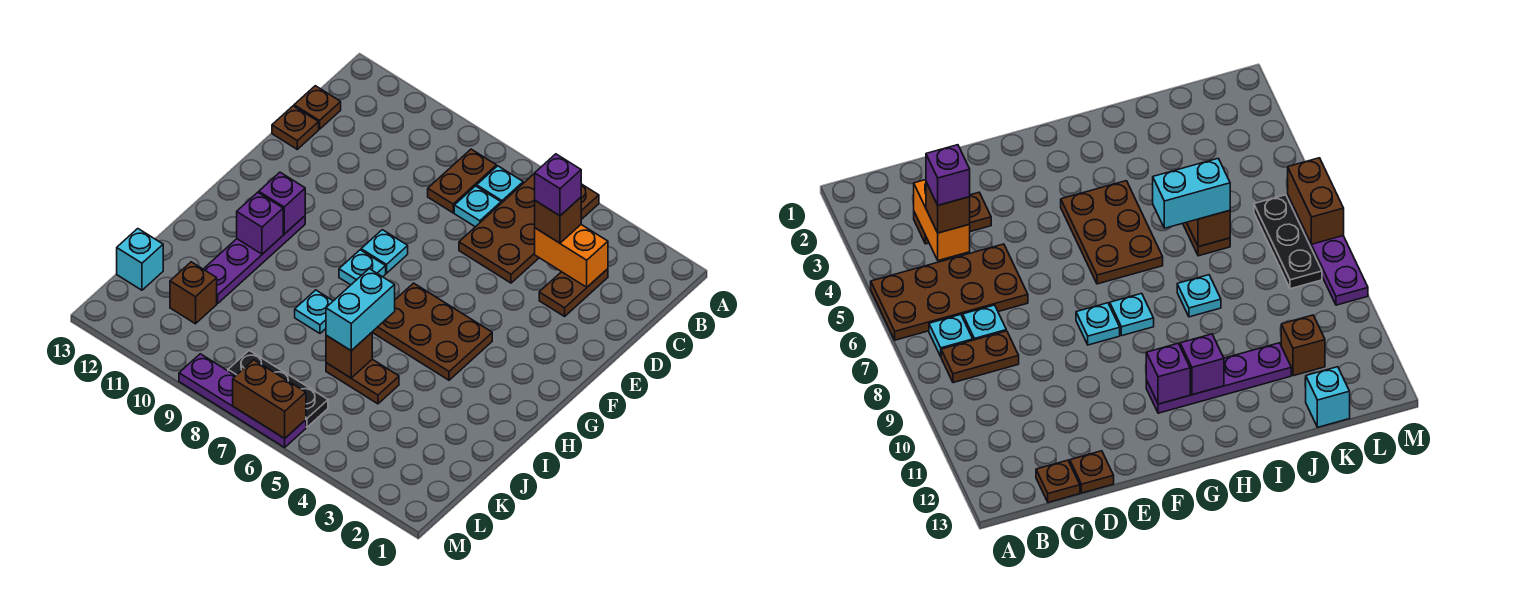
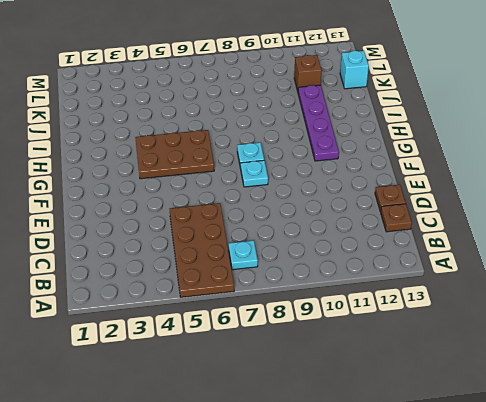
none -> brown plate B8:C8 level 1
none -> brown plate C3:D3 level 1
none -> cyan plate C7 level 1

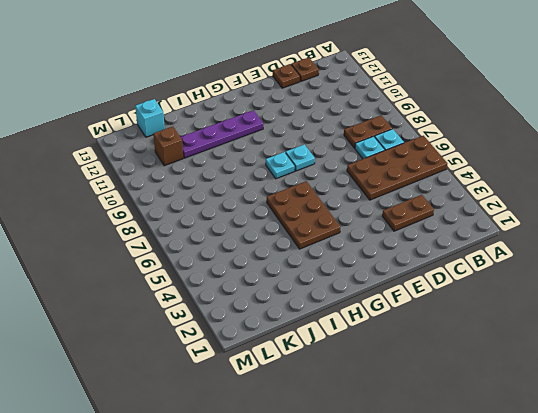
none -> cyan plate I8 level 1
none -> brown plate J5:J6 level 1
none -> black plate L6:L8 level 1

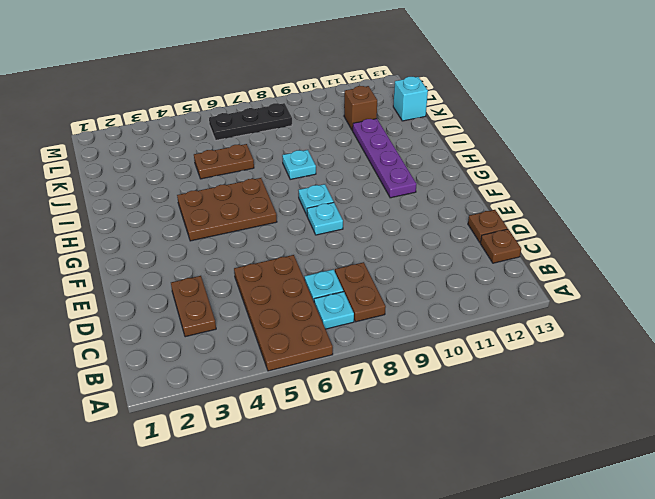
none -> purple plate M6:M9 level 1
none -> orange brick C3:C4 level 2
none -> purple brick G11 level 2

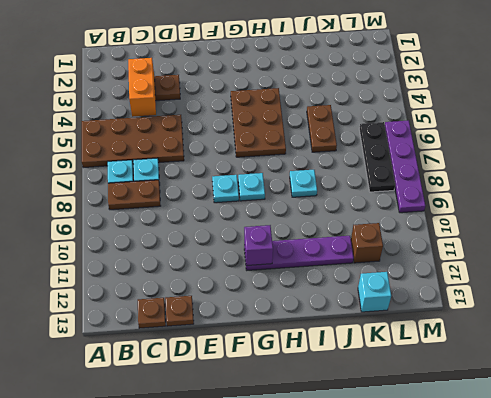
none -> purple brick H11 level 2
none -> brown brick J6 level 2
none -> brown brick M6:M7 level 2

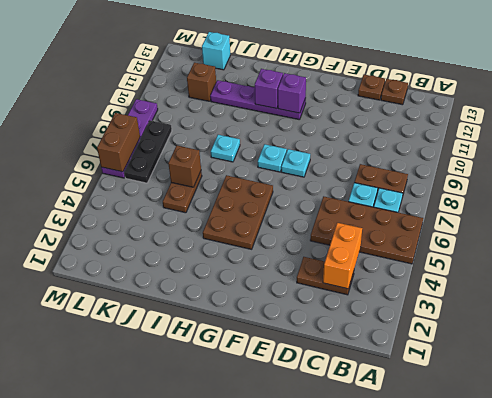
none -> brown brick C4 level 3
none -> cyan brick I6:J6 level 3
none -> purple brick C4 level 4

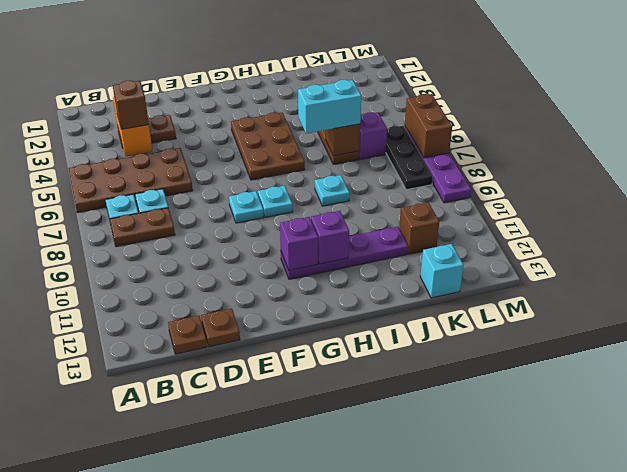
purple brick K6 level 1 -> purple brick C4 level 4

